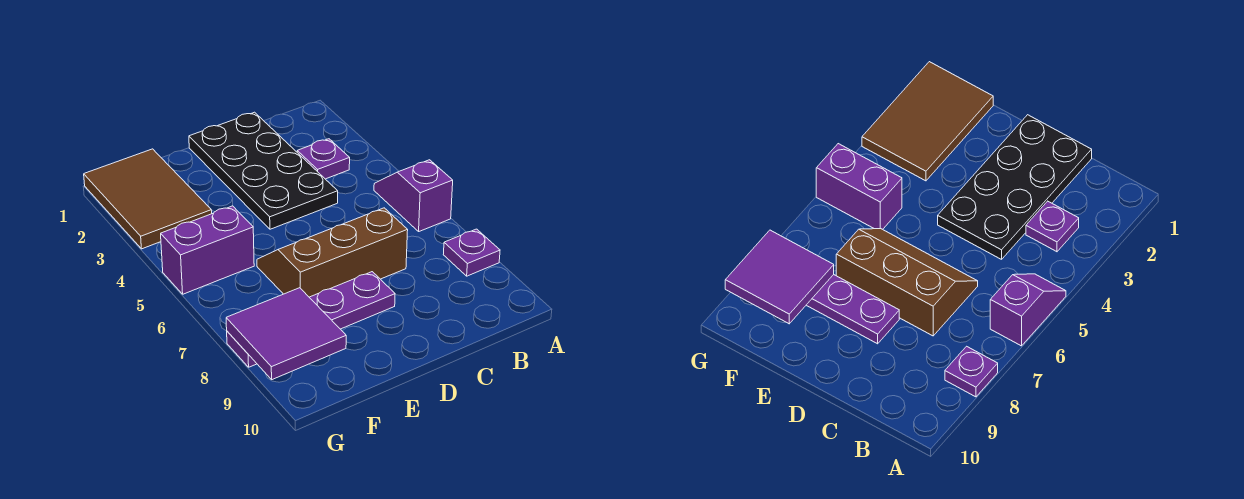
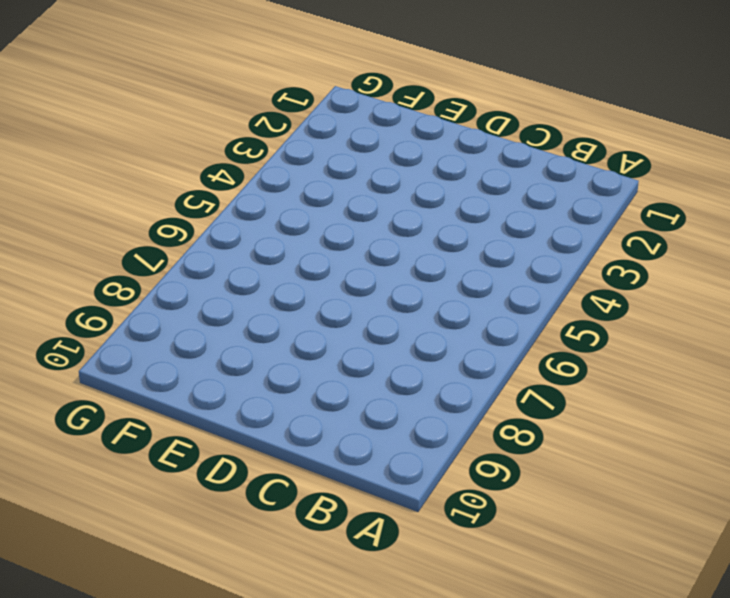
none -> purple slope A5:A6 level 1 top 6
none -> purple plate A8 level 1

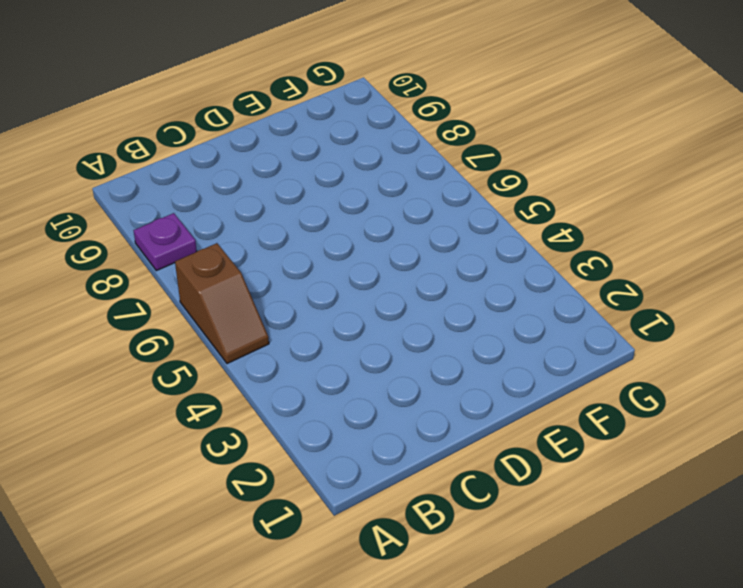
brown slope A5:A6 level 1 top 6 -> purple slope A5:A6 level 1 top 6
none -> purple plate B3 level 1
none -> black plate C1:D4 level 1

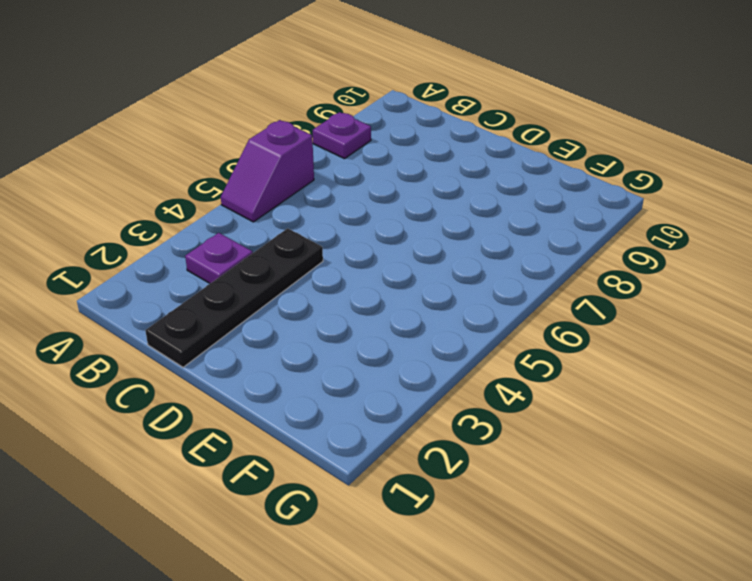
black plate C1:C4 level 1 -> black plate C1:D4 level 1
none -> brown slope C6:E7 level 1 top 7
none -> purple plate D8:G8 level 1

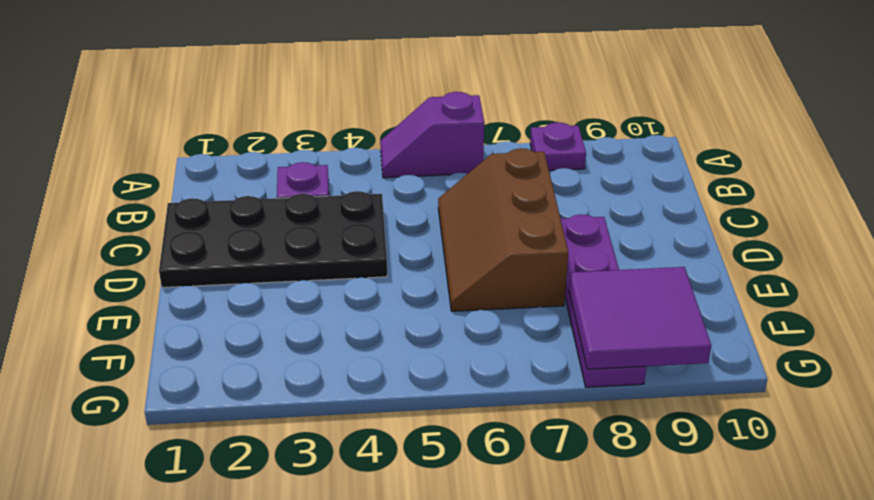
none -> brown tile F1:G3 level 1
none -> purple brick F5:G5 level 1

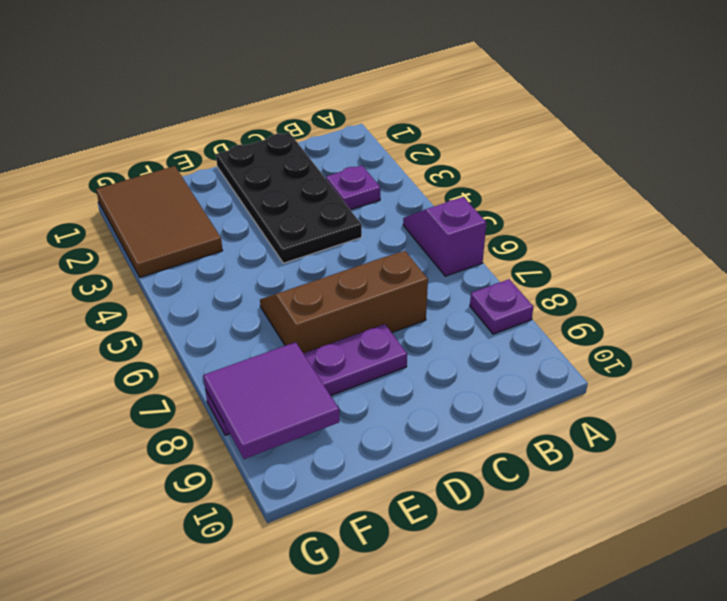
none -> purple brick F5:G5 level 1

